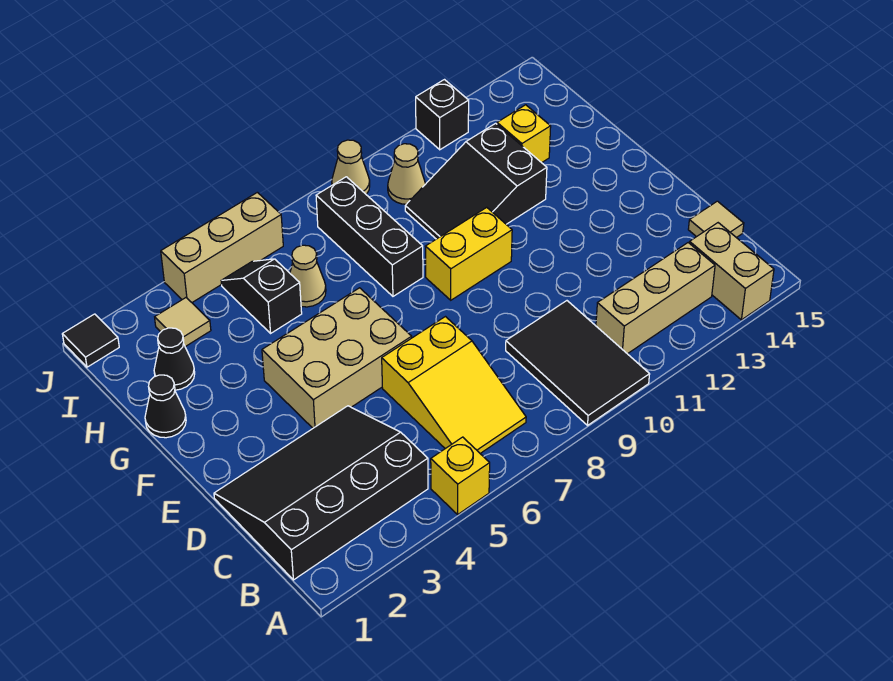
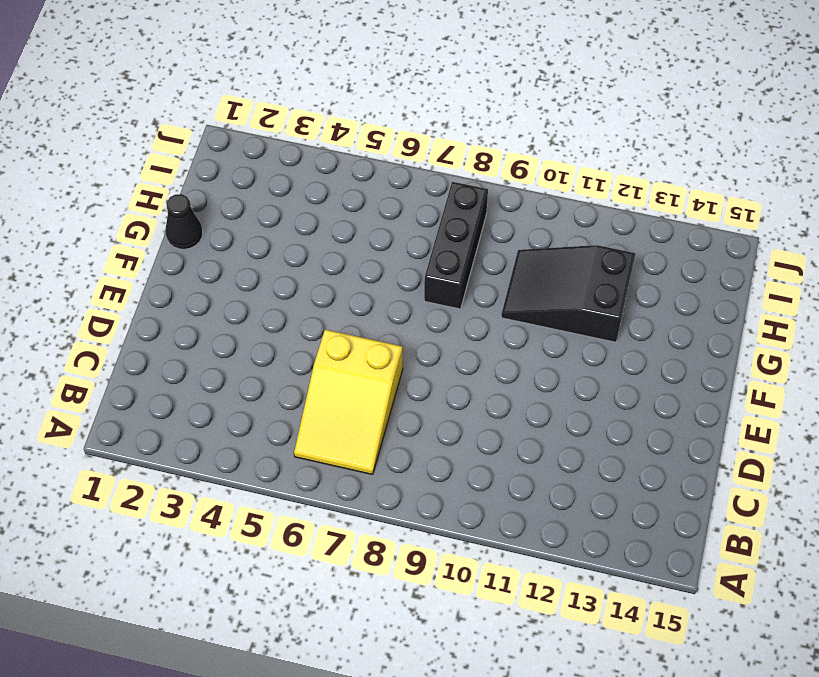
none -> yellow brick A5 level 1
none -> black tile A9:C10 level 1
none -> tan brick A14:B14 level 1

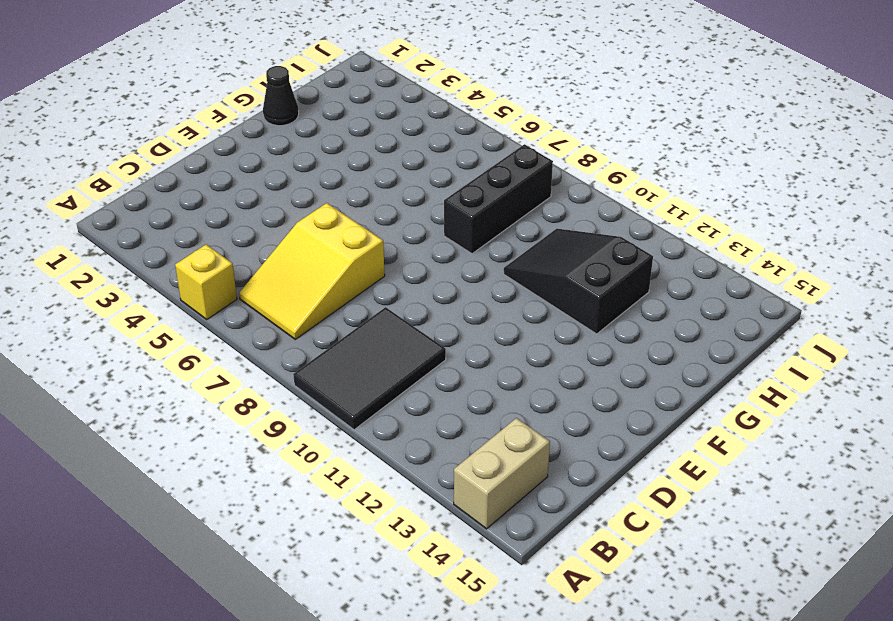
none -> black slope B1:D4 level 1 top B
none -> tan brick B11:B13 level 1
none -> tan tile C15 level 1

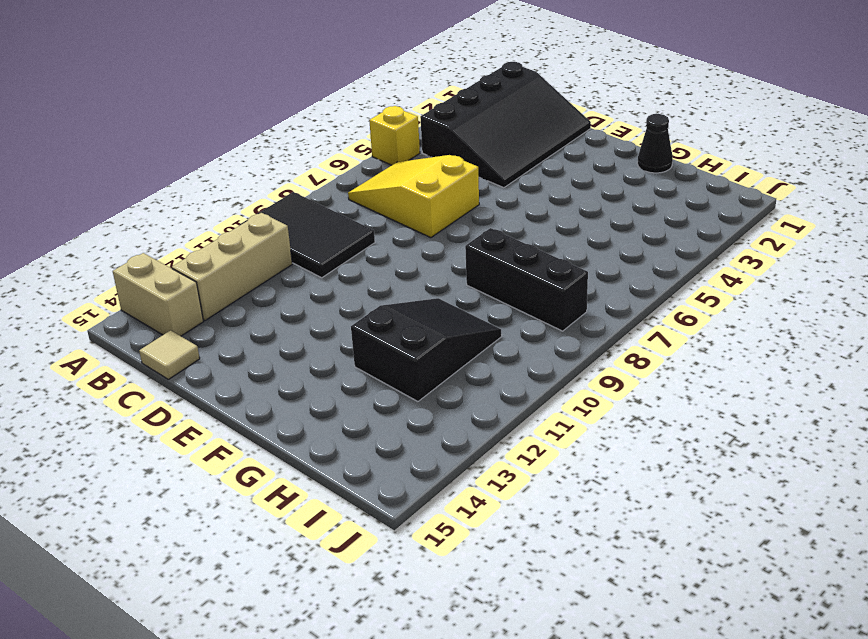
none -> tan brick E4:F6 level 1
none -> yellow brick F9:F10 level 1
none -> black cone H2 level 1

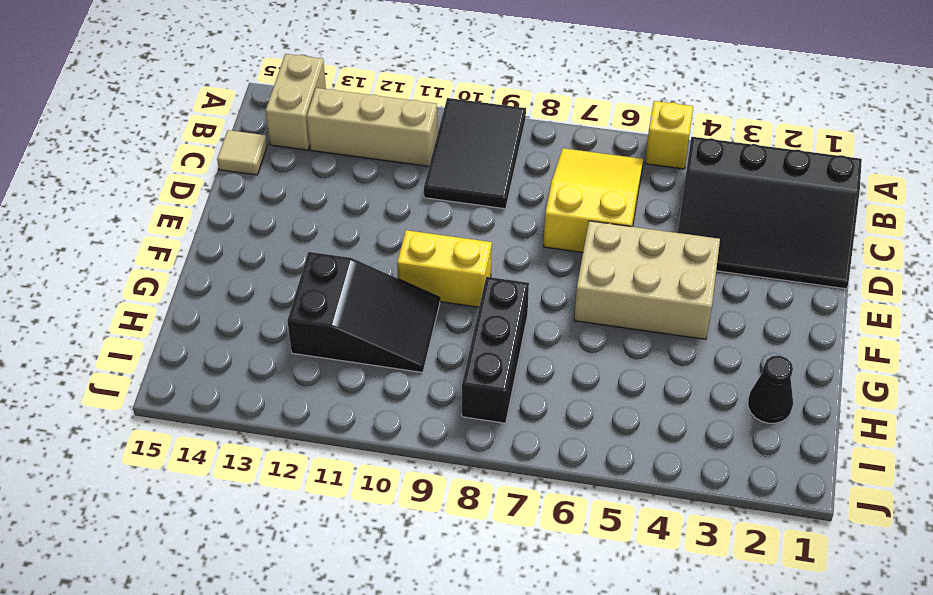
none -> black cone G1 level 1
none -> black slope H5:I5 level 1 top H
none -> tan cone H6 level 1

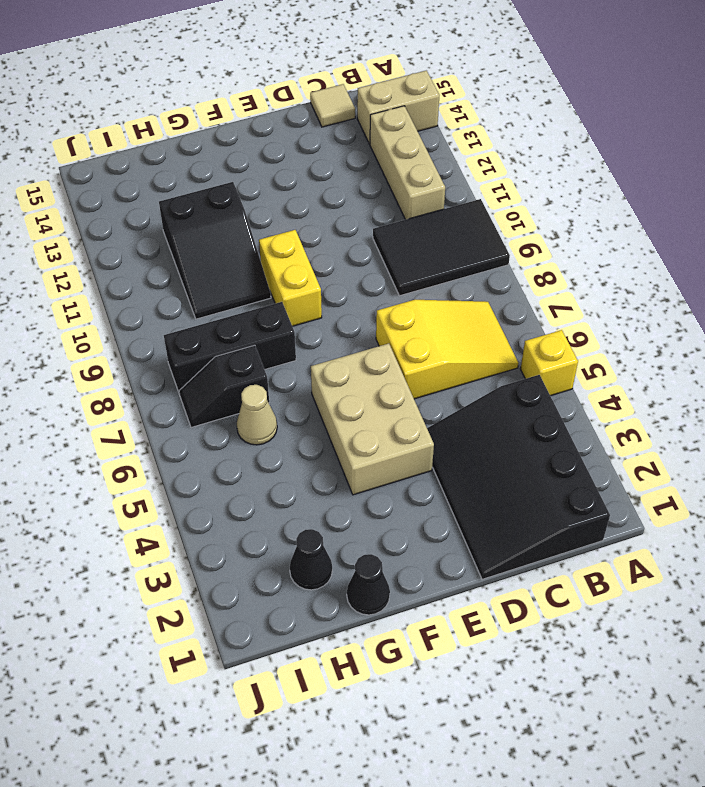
black slope H7:I7 level 1 top H -> black slope H5:I5 level 1 top H
none -> yellow brick H13 level 1
none -> tan tile I3 level 1
none -> tan cone I10 level 1

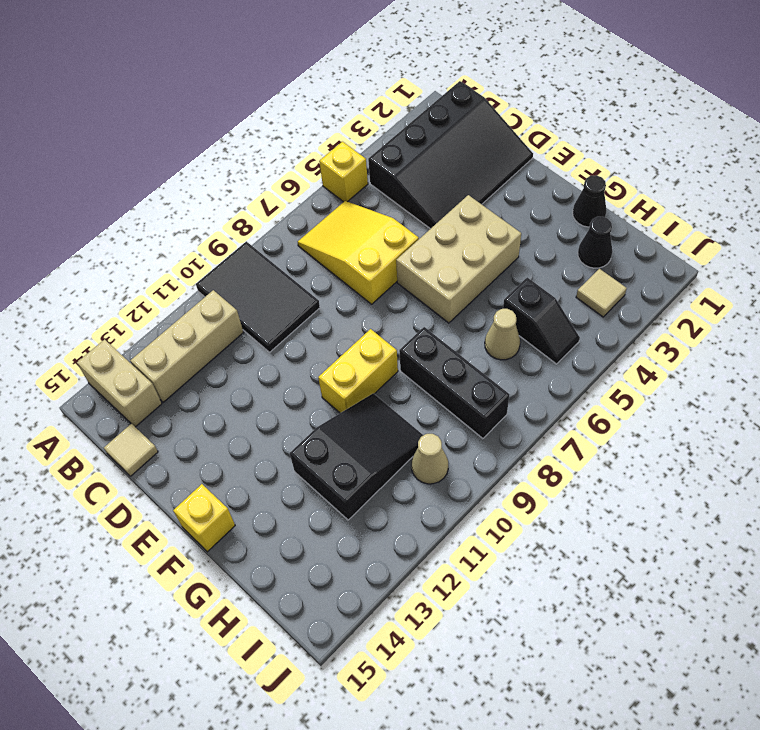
yellow brick F15 level 1 -> yellow brick H13 level 1
none -> black tile J1 level 1
none -> tan brick J4:J6 level 1
none -> tan cone J9 level 1

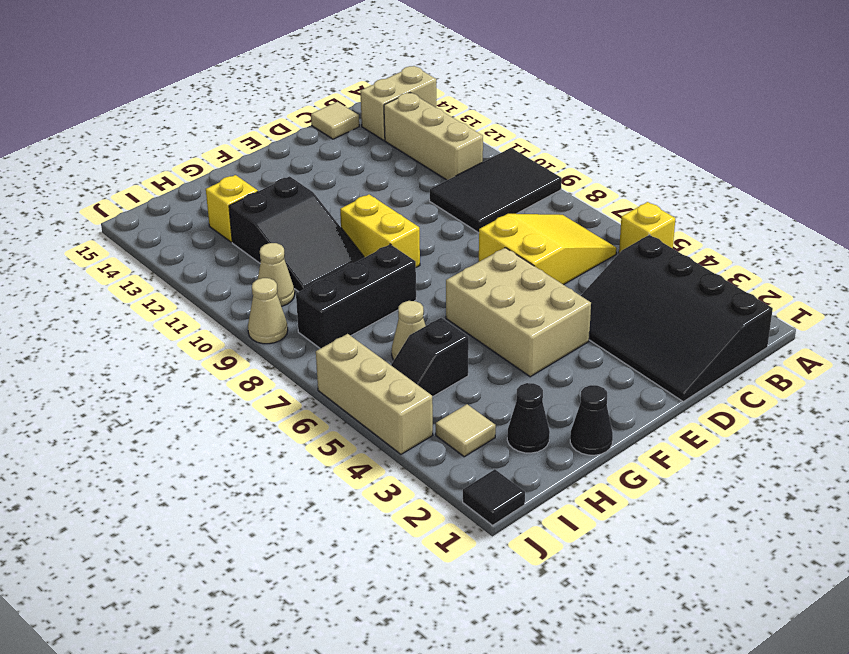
none -> black brick J12 level 1

